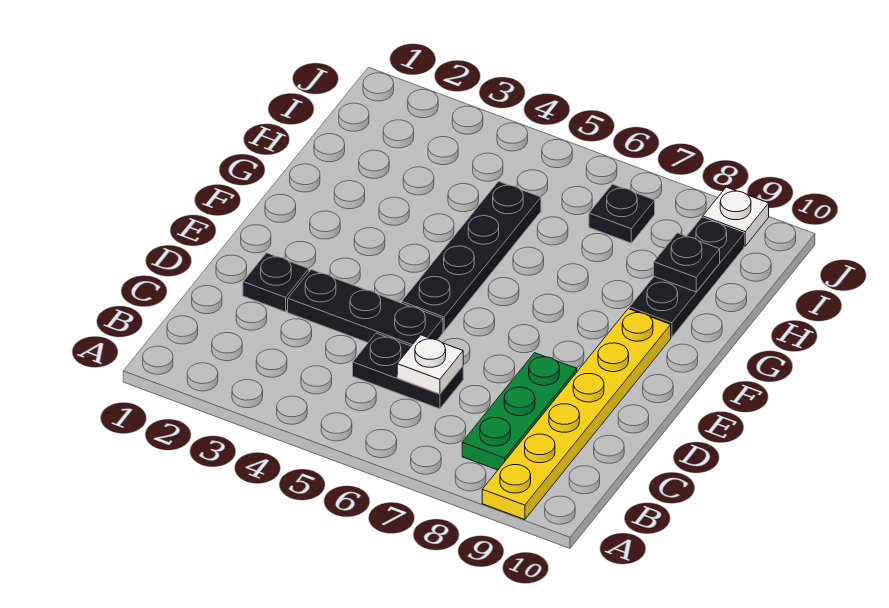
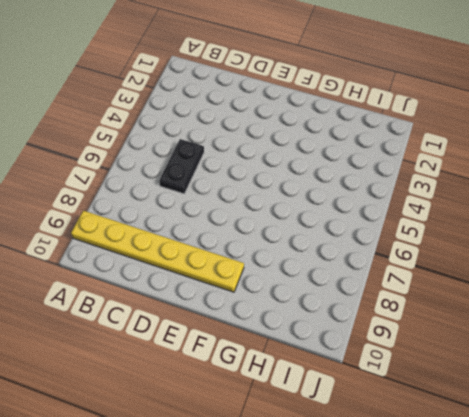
none -> green plate B8:D8 level 1
none -> black plate D2 level 1

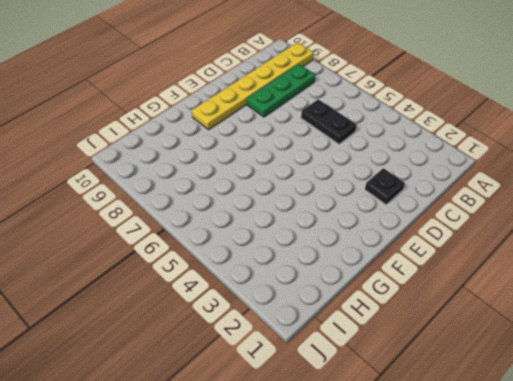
none -> black plate D3:D5 level 1
none -> black plate E5:H5 level 1

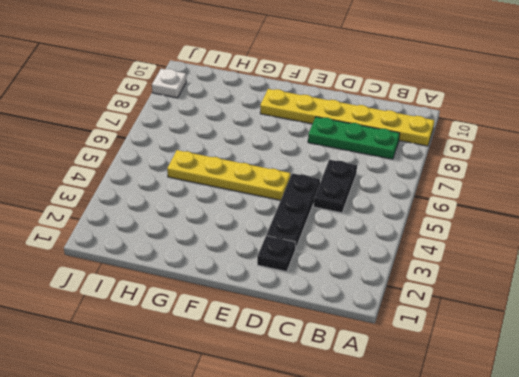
yellow plate E5:H5 level 1 -> black plate E5:H5 level 1
none -> black plate G9:I9 level 1
none -> black plate I7 level 1

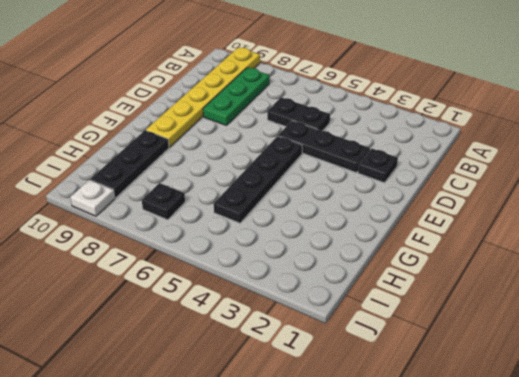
none -> white plate C6 level 2
none -> black plate H9 level 2

